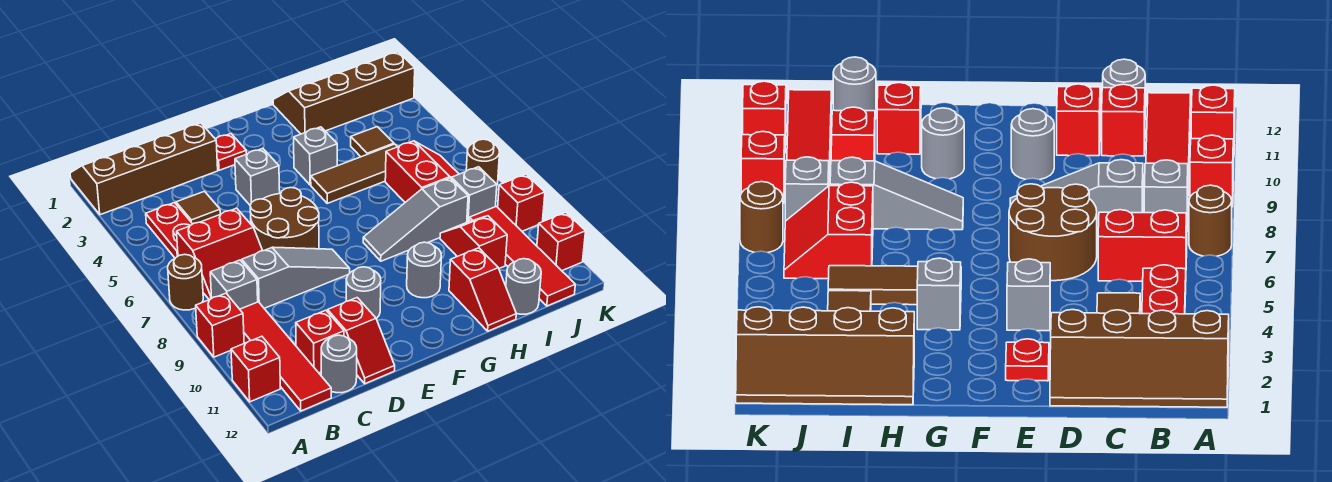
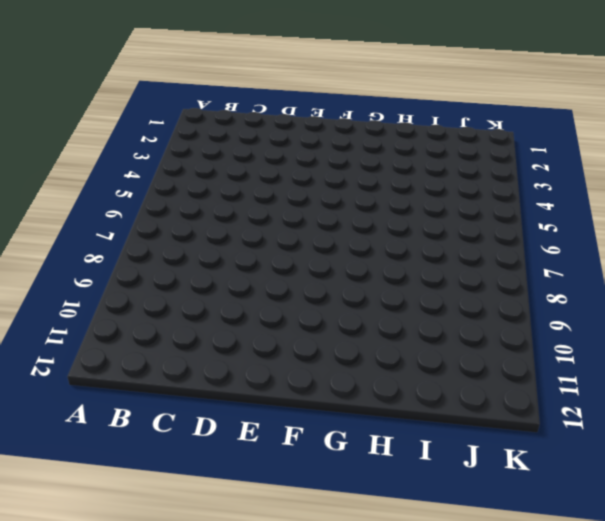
none -> brown slope A1:D2 level 1 top 2
none -> brown round brick A7 level 1
none -> red brick A9 level 1
none -> red brick A11 level 1

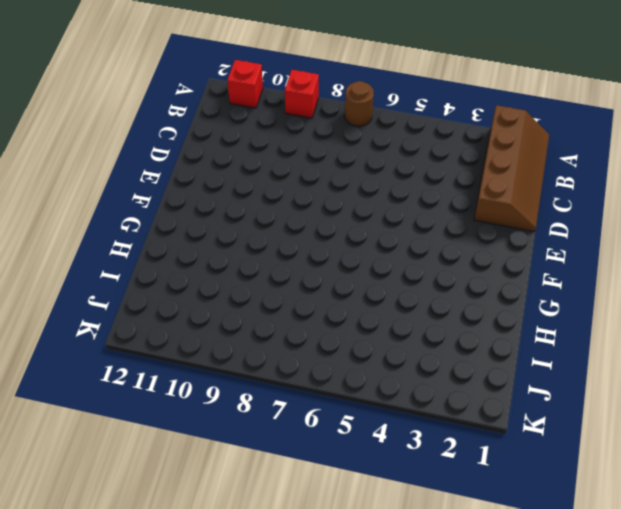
none -> red plate B4:B5 level 1
none -> red slope B6:C7 level 1 top 6
none -> grey brick B8 level 1
none -> red tile B9:B12 level 1

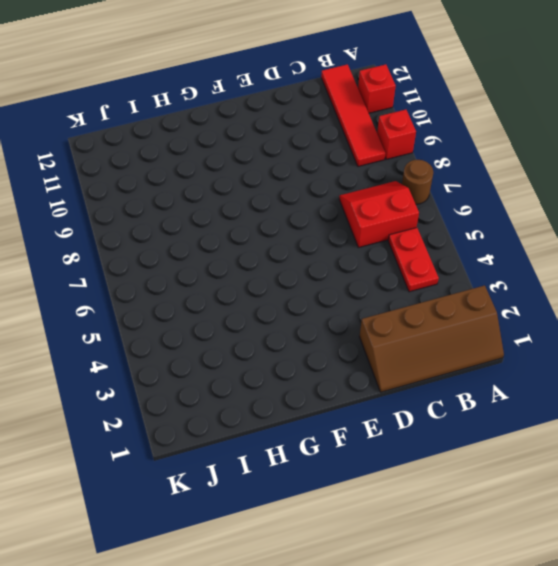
none -> grey brick B8 level 1
none -> brown tile C4 level 1
none -> grey slope C8:E8 level 1 top C
none -> red brick C11 level 1

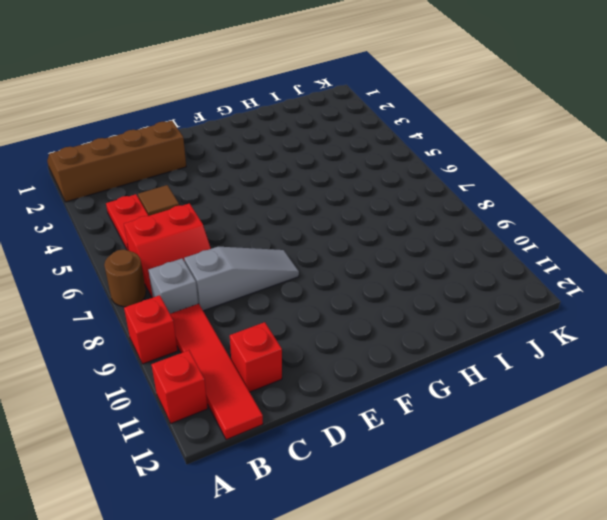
none -> grey round brick C12 level 1
none -> brown round brick D6:E7 level 1
none -> red slope D11:D12 level 1 top 11
none -> red plate E2 level 1

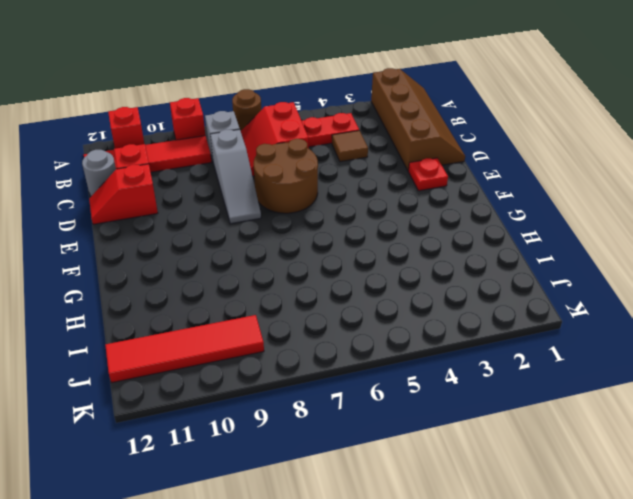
none -> grey brick E4 level 1
none -> grey round brick E10 level 1
none -> grey brick G4 level 1
none -> brown tile G5:I5 level 1

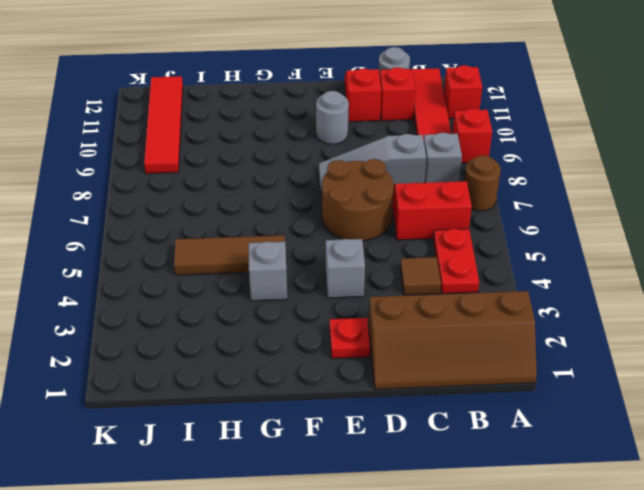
none -> grey slope G8:I8 level 1 top I
none -> grey round brick G10 level 1
none -> brown slope H1:K2 level 1 top 2
none -> red slope H11:H12 level 1 top 11

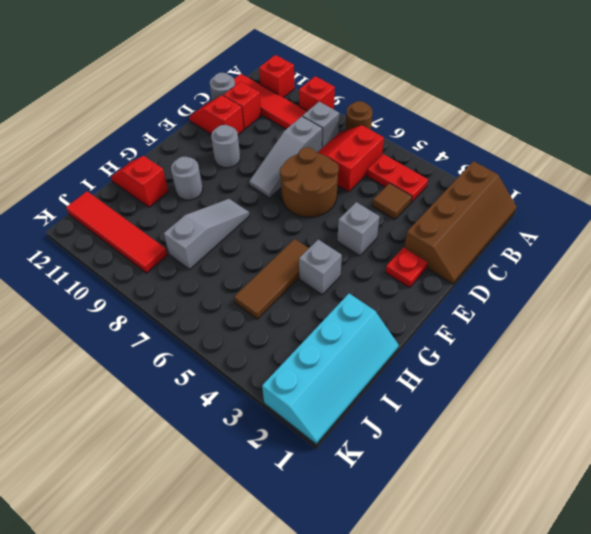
cyan slope H1:K2 level 1 top 2 -> brown slope H1:K2 level 1 top 2
none -> brown tile I4 level 1
none -> red slope I6:J7 level 1 top I
none -> red slope I9:I10 level 1 top 10
none -> grey round brick I12 level 1

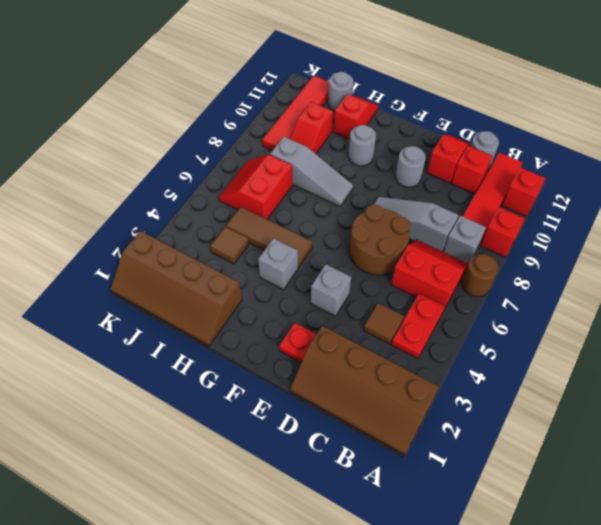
none -> grey brick J8 level 1
none -> brown round brick K7 level 1
none -> red brick K9 level 1
none -> red brick K11 level 1

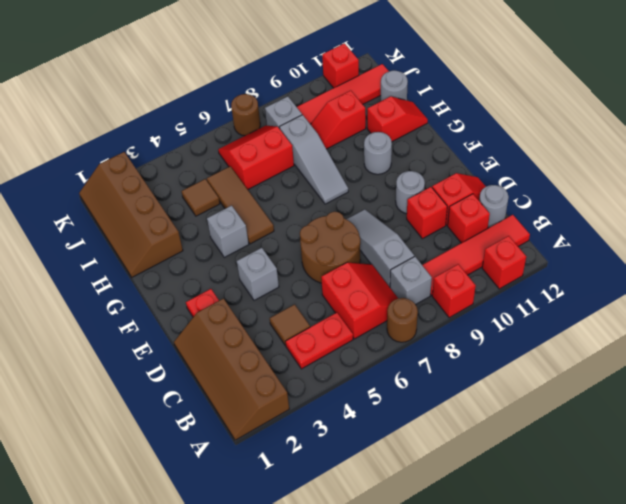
red brick D10 level 1 -> red brick K9 level 1

